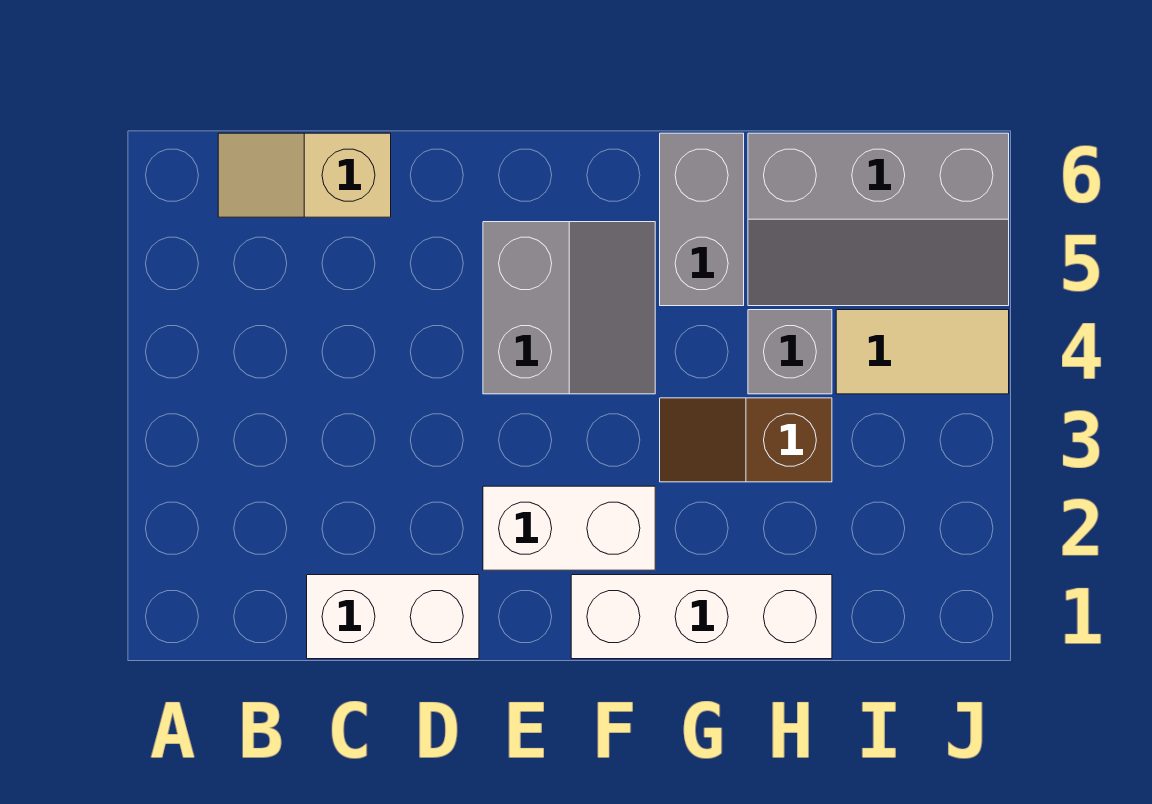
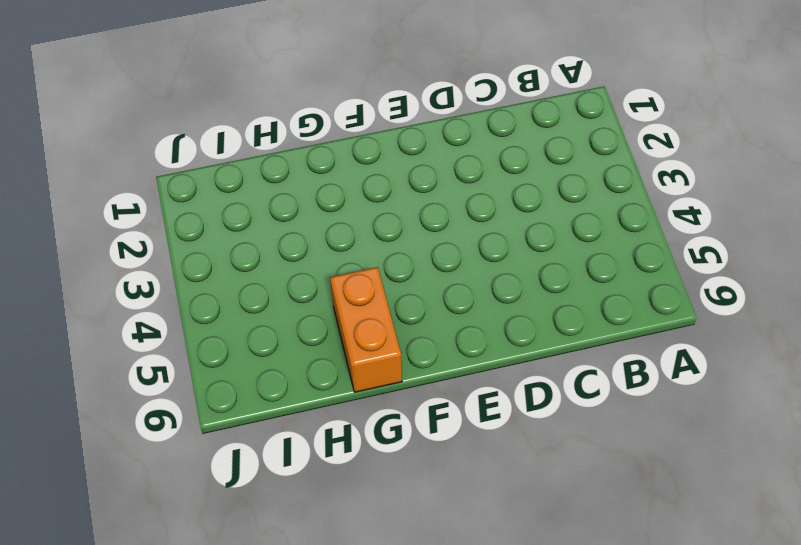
orange brick G5:G6 level 1 -> grey brick G5:G6 level 1
none -> tan slope B6:C6 level 1 top C
none -> white brick C1:D1 level 1

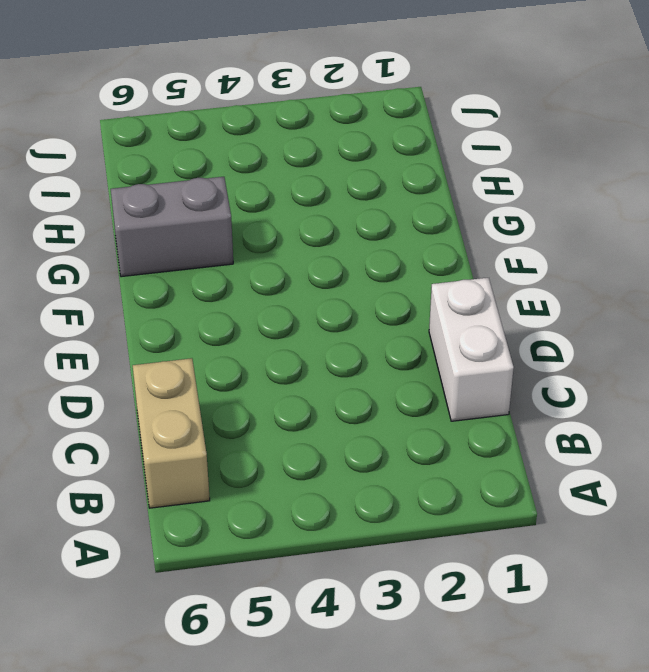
tan brick B6:C6 level 1 -> tan slope B6:C6 level 1 top C
none -> white brick E2:F2 level 1
none -> grey slope E4:F5 level 1 top E

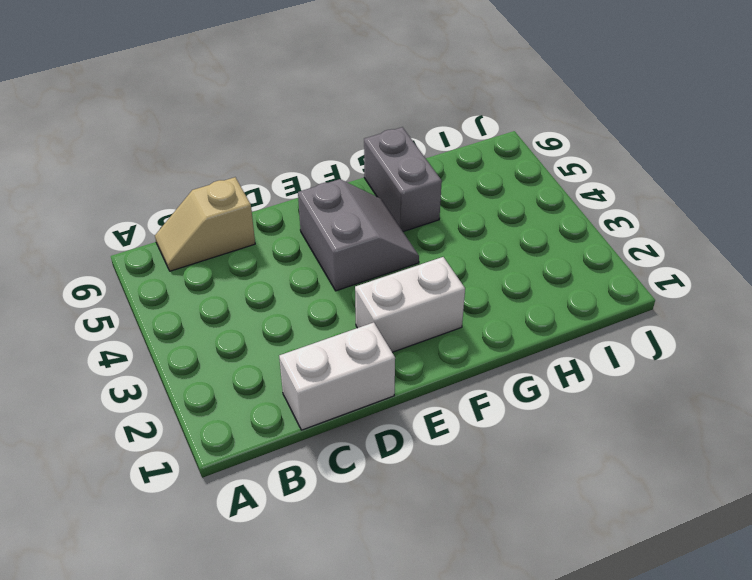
none -> white brick F1:H1 level 1
none -> brown slope G3:H3 level 1 top H

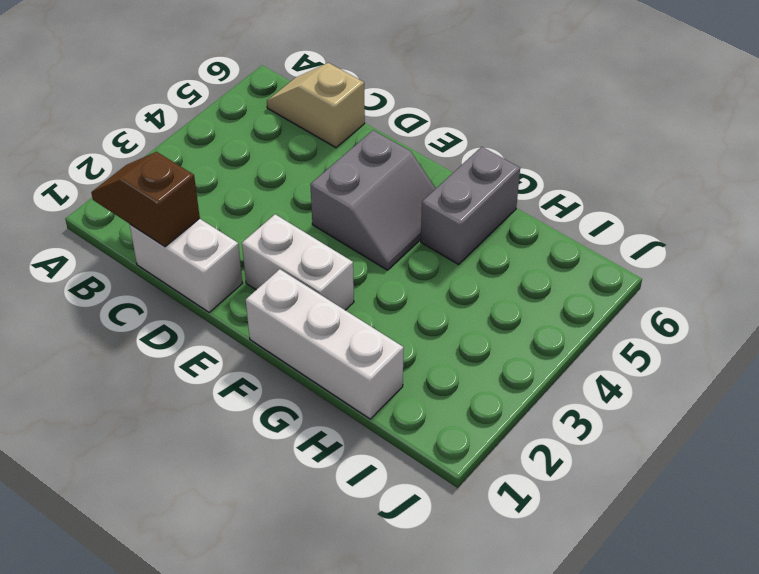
brown slope B1:C1 level 2 top C -> brown slope G3:H3 level 1 top H
none -> grey brick H4 level 1
none -> grey slope H5:J6 level 1 top 6

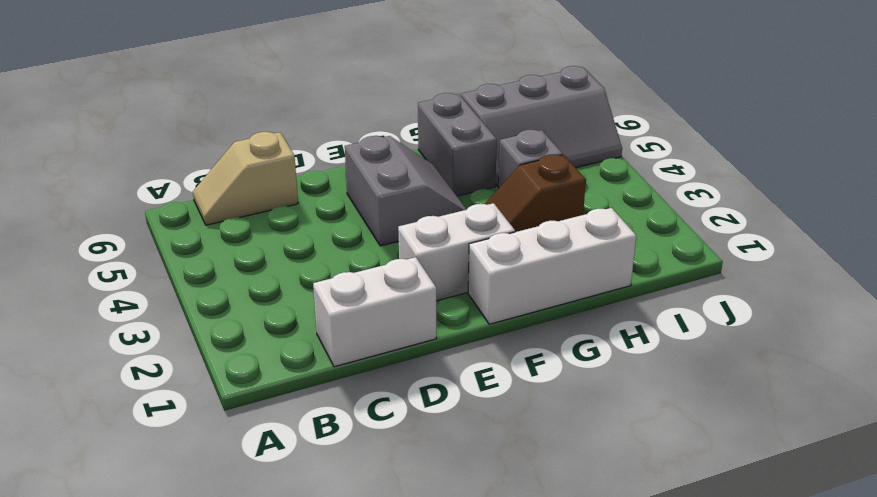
none -> tan tile I4:J4 level 1

